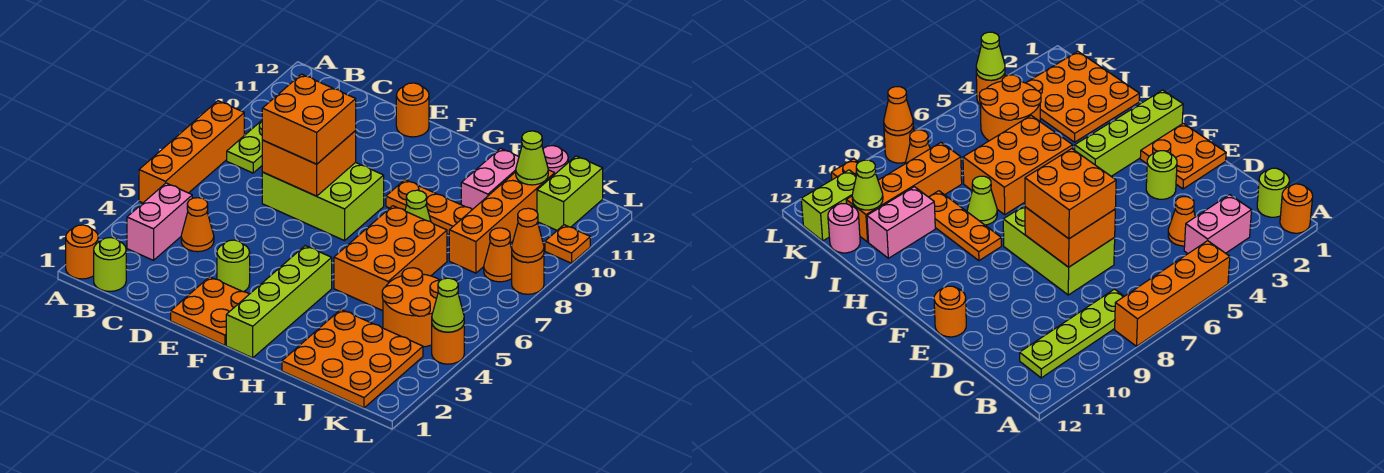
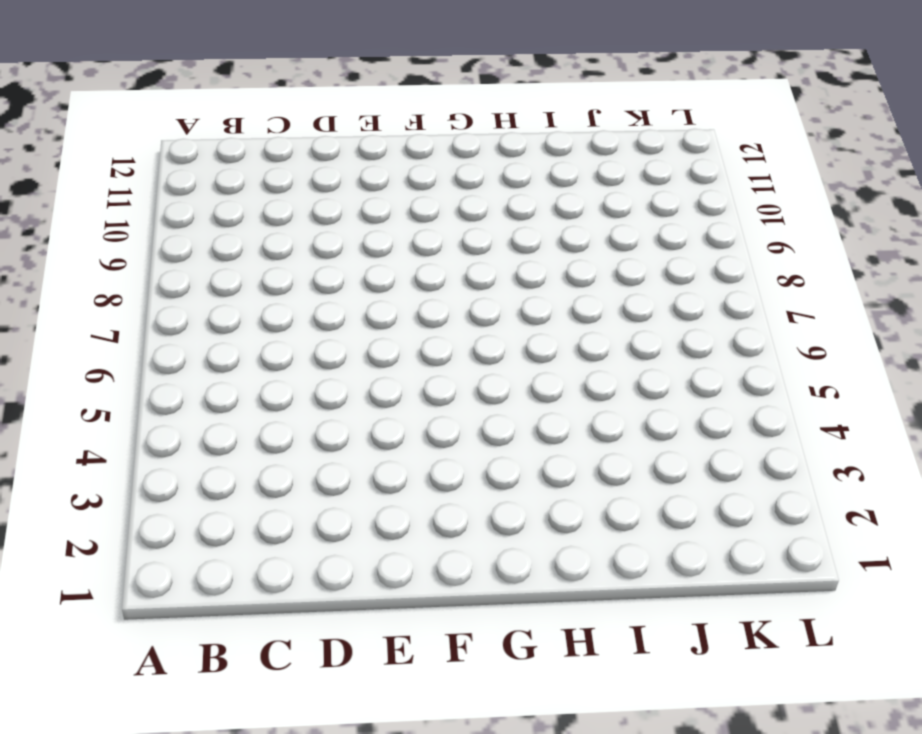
none -> orange round brick A1 level 1
none -> orange brick A5:A8 level 1
none -> lime round brick B1 level 1

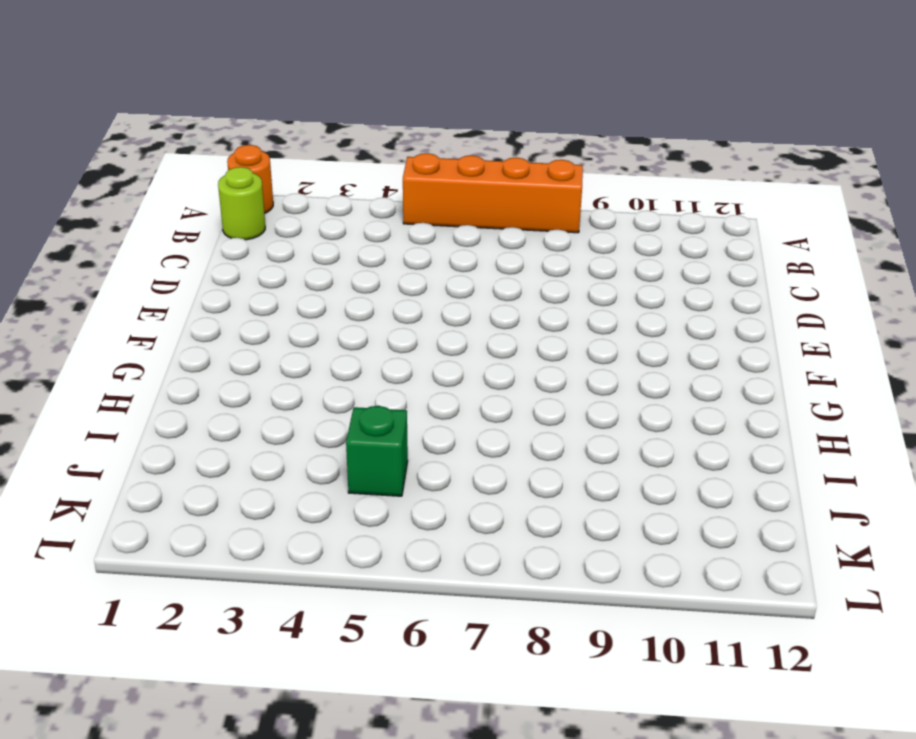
green brick J5 level 1 -> orange round brick J4:K5 level 1
none -> pink brick B3:B4 level 1
none -> lime plate B8:B11 level 1
none -> orange cone C4 level 1

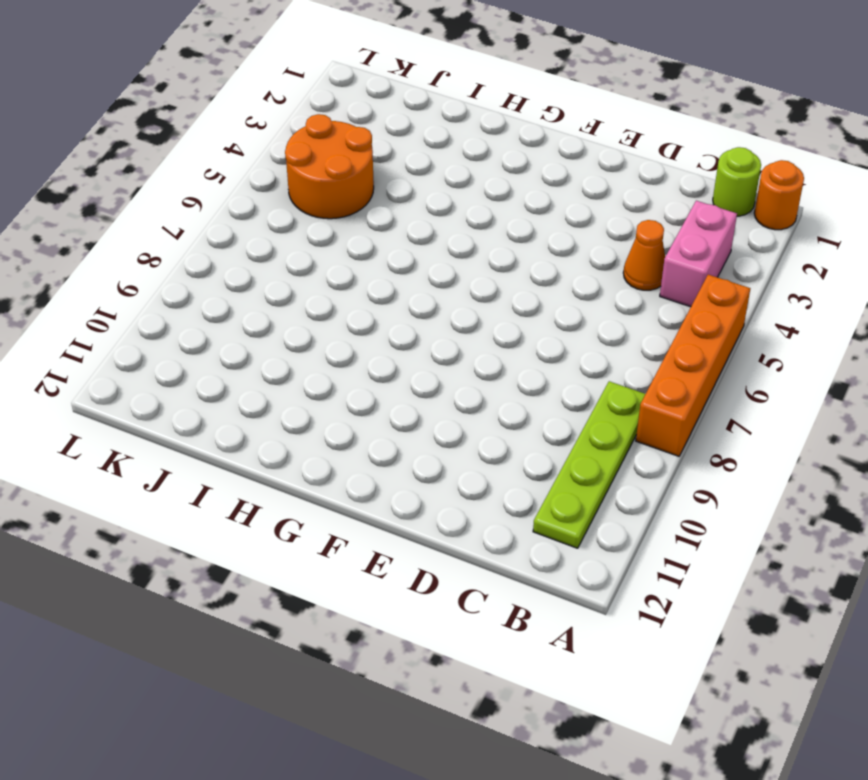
none -> lime brick D7:F8 level 1
none -> orange plate E1:F2 level 1
none -> lime round brick E3 level 1

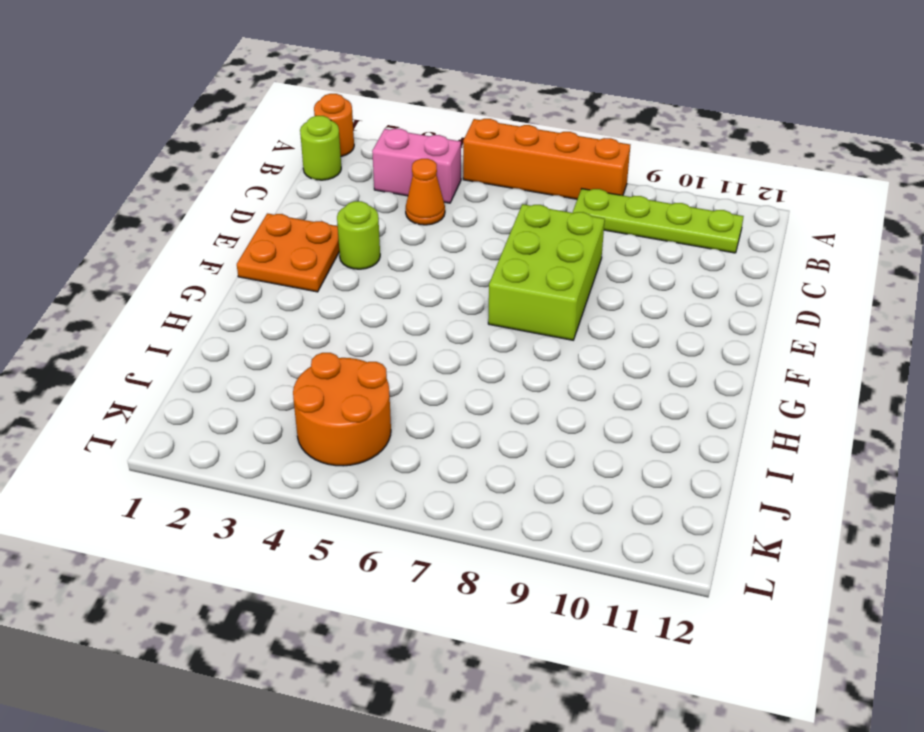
none -> orange round brick E12 level 1
none -> lime brick G1:G4 level 1
none -> orange plate G9:I9 level 1

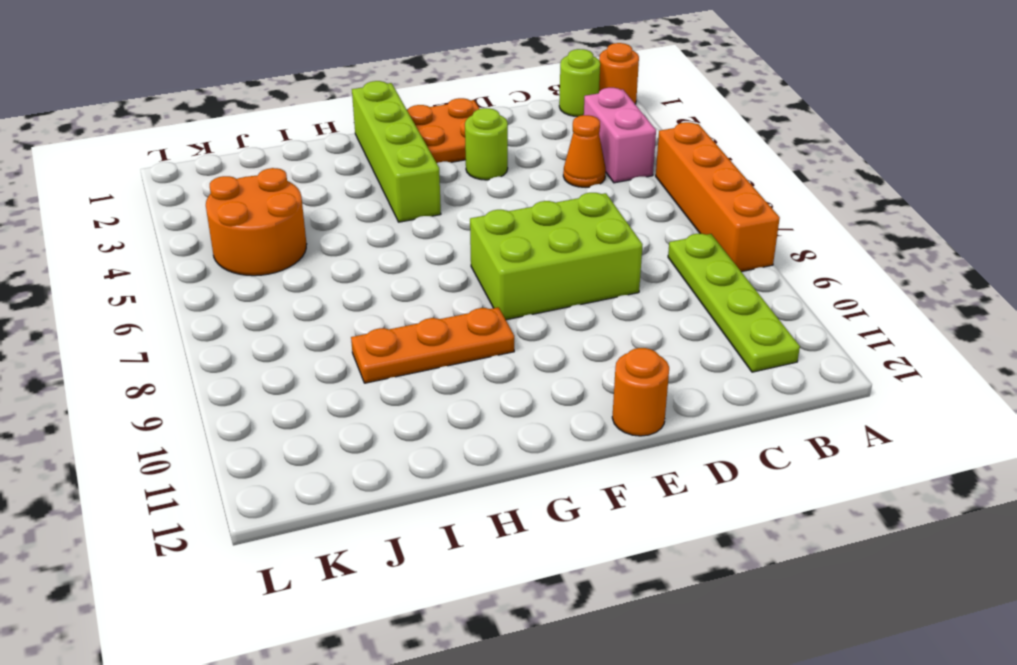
none -> orange brick H5:I7 level 1
none -> lime cone H8 level 1
none -> orange plate I1:K3 level 1

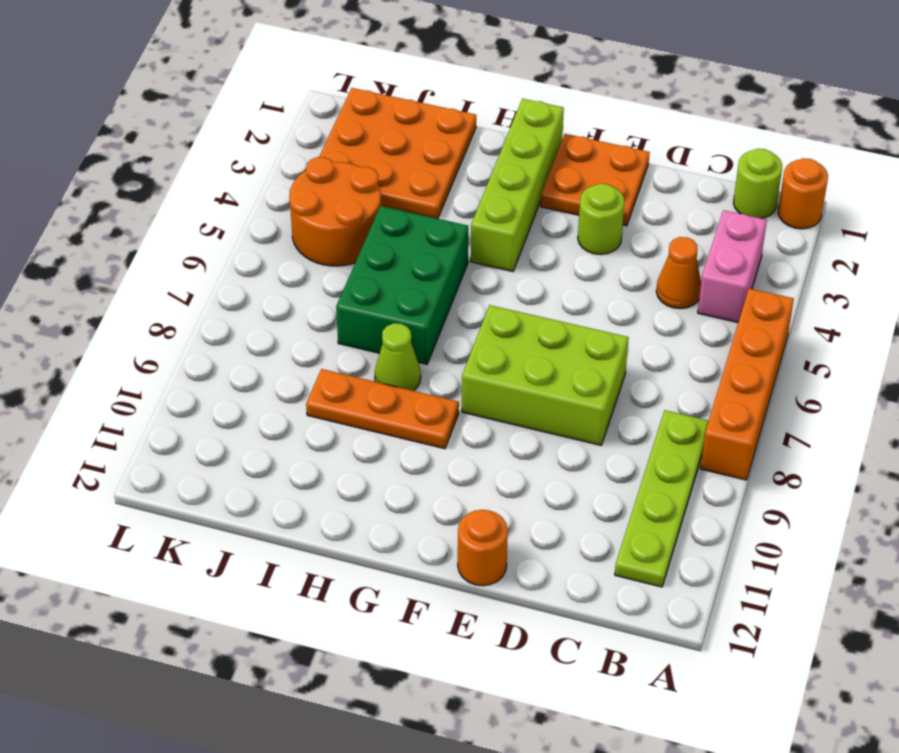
green brick H5:I7 level 1 -> orange brick H5:I7 level 1
none -> pink brick I10:I11 level 1
none -> orange brick J8:J11 level 1
none -> pink round brick J12 level 1

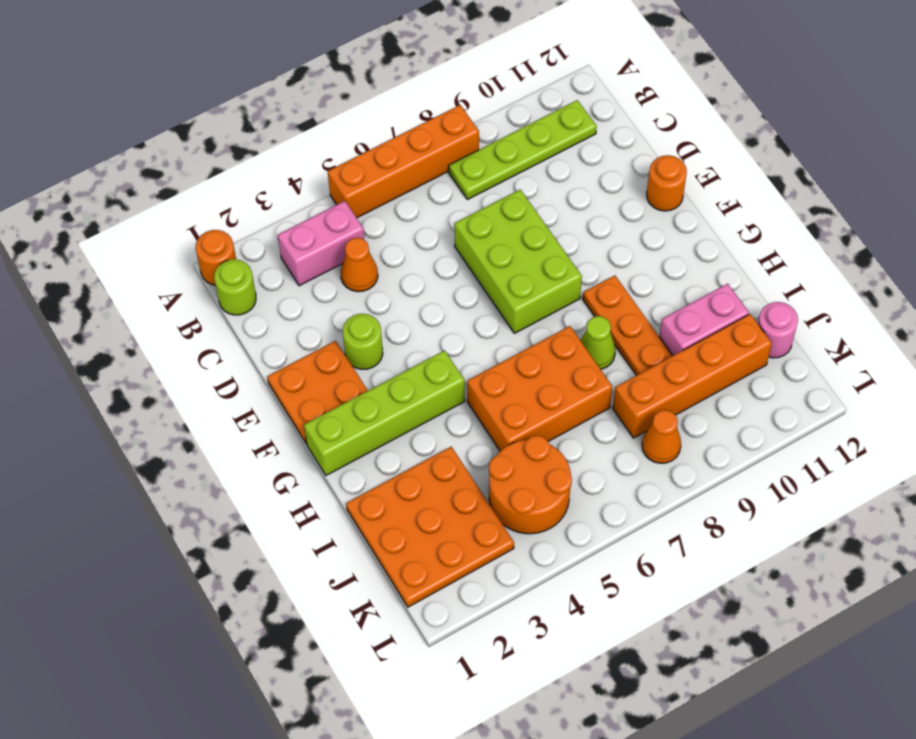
none -> lime brick K11:K12 level 1
none -> orange round brick L4 level 1
none -> orange round brick L8 level 1

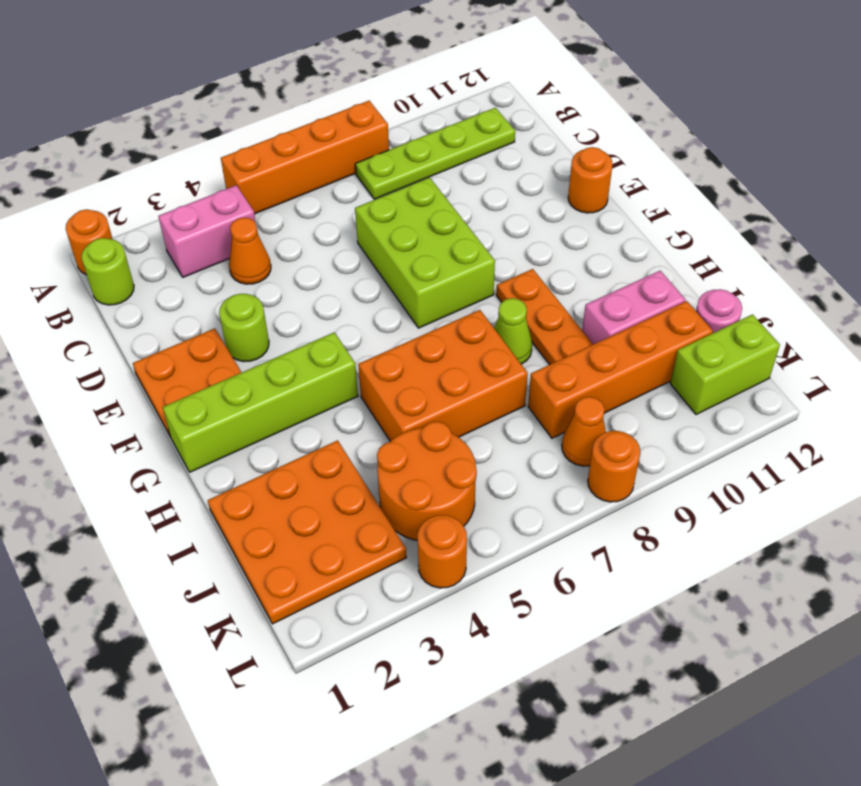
none -> orange plate L10 level 1
none -> orange brick D7:E8 level 2
none -> lime cone J11 level 2

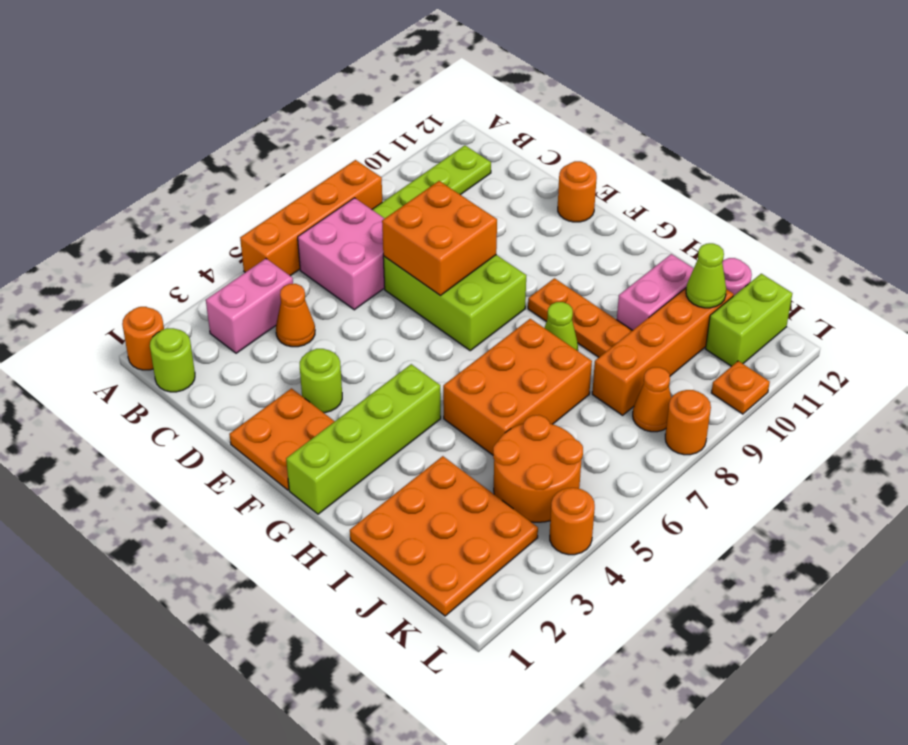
pink brick B6:C7 level 1 -> none
none -> lime cone L4 level 2
none -> orange cone L8 level 2
none -> orange brick D7:E8 level 3

